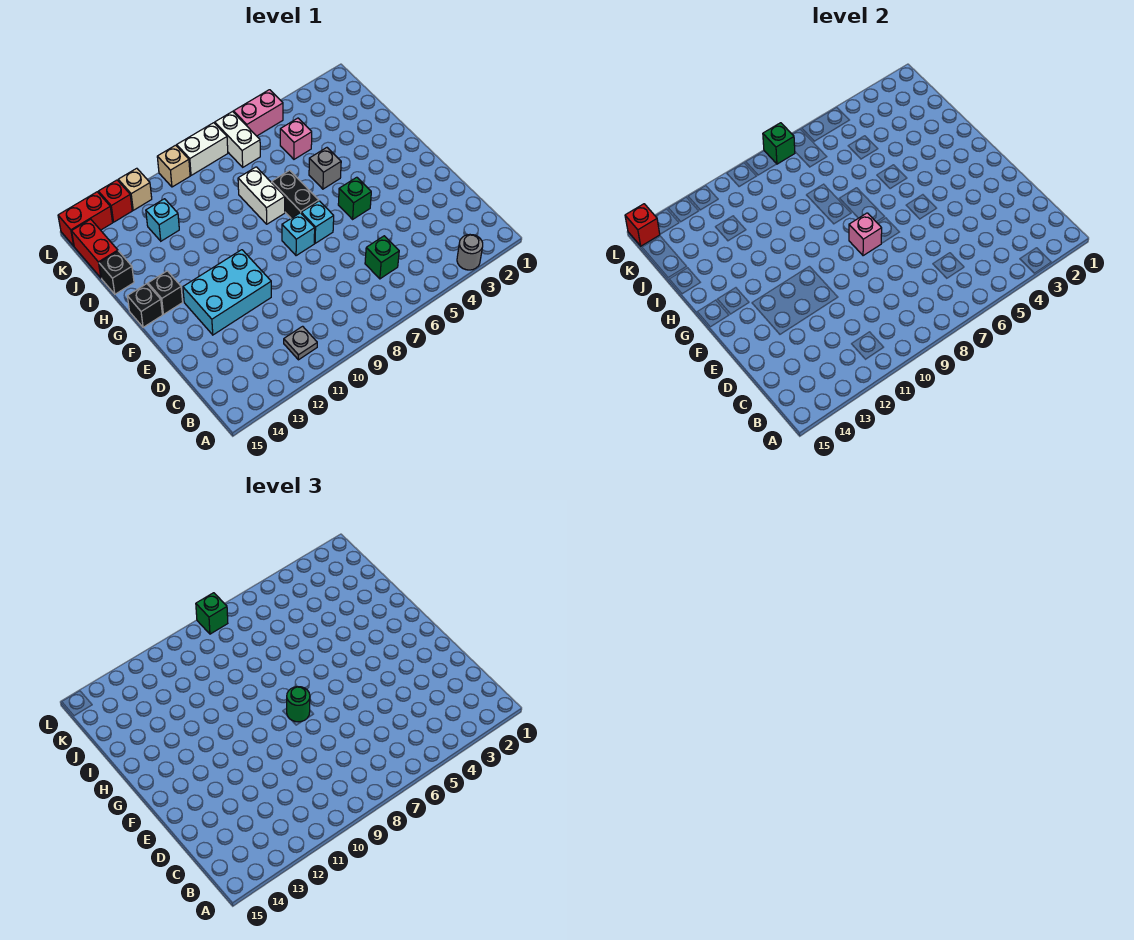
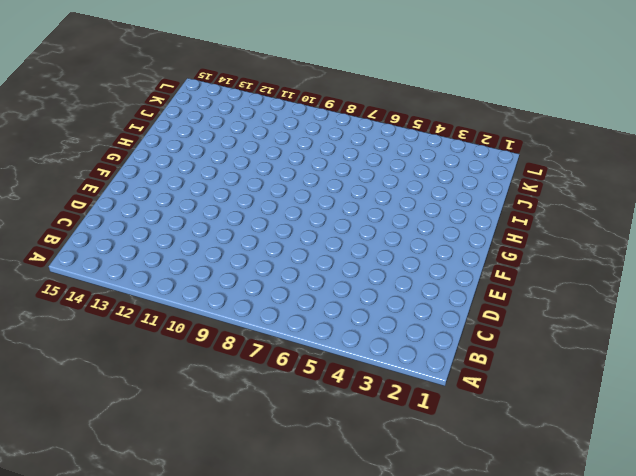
none -> grey round brick A3 level 1
none -> grey plate B11 level 1
none -> green brick C6 level 1

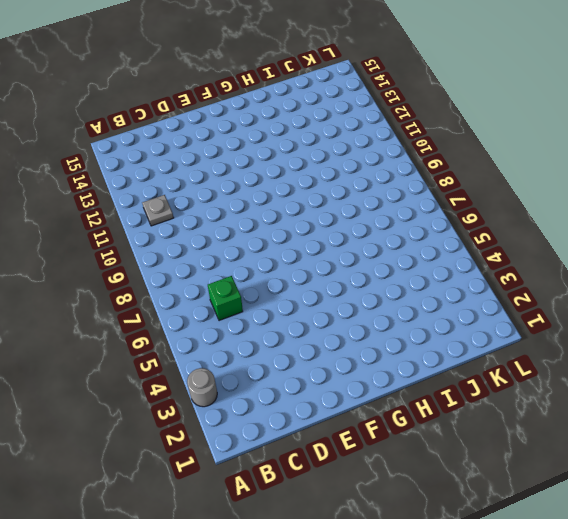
none -> cyan brick E11:F13 level 1
none -> green brick F5 level 1
none -> cyan brick F7 level 1

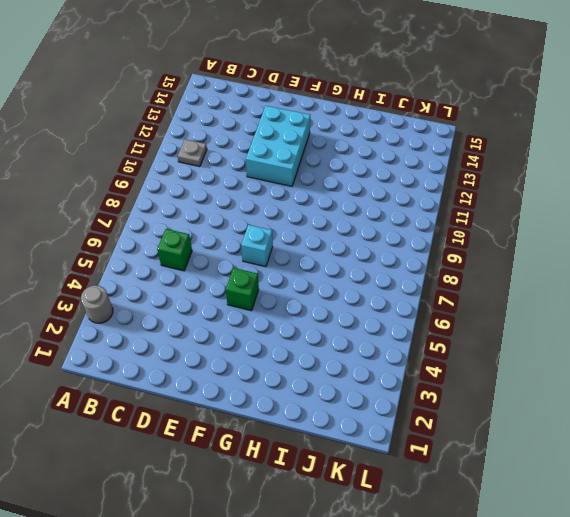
none -> cyan brick F8 level 1
none -> black brick G7:H7 level 1
none -> black brick G14 level 1

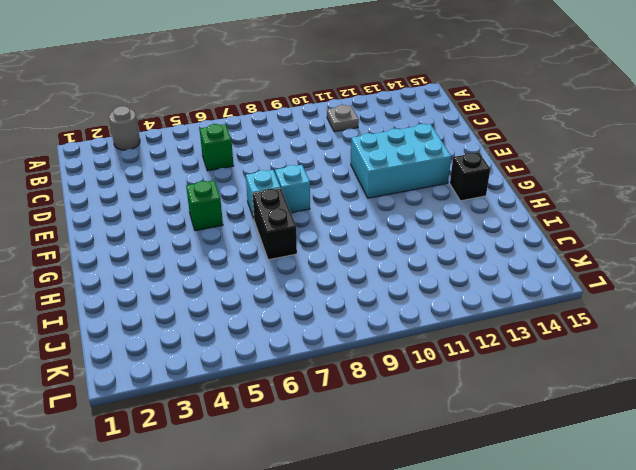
none -> black brick G15 level 1
none -> grey brick H5 level 1
none -> white brick H8:I8 level 1

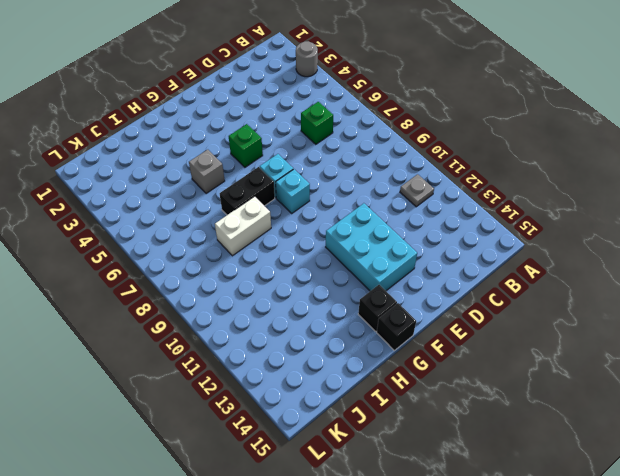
none -> black brick I15 level 1
none -> pink brick J5 level 1
none -> cyan brick J12 level 1

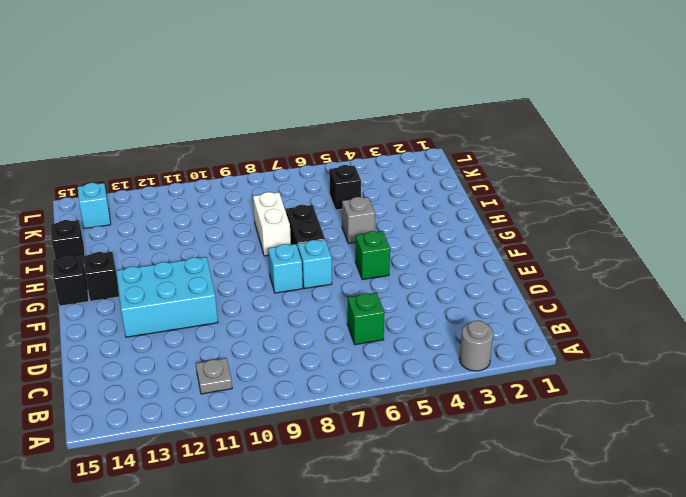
black brick J5 level 1 -> pink brick J5 level 1
cyan brick K14 level 1 -> cyan brick J12 level 1
none -> red brick J15:K15 level 1
none -> white brick K7:L7 level 1
none -> pink brick L5:L6 level 1

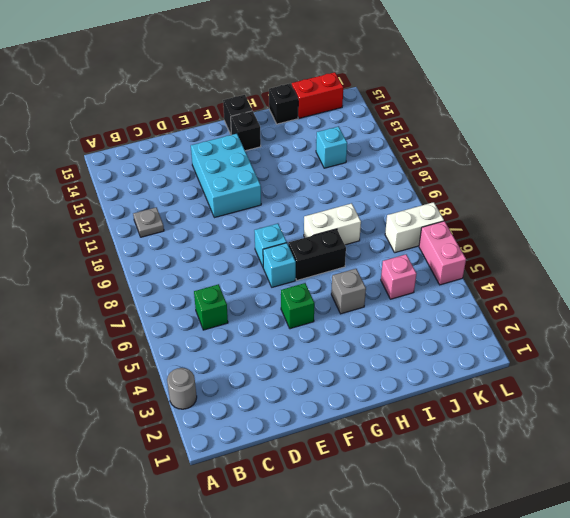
none -> white brick L8:L9 level 1
none -> tan brick L10 level 1
none -> tan brick L12 level 1

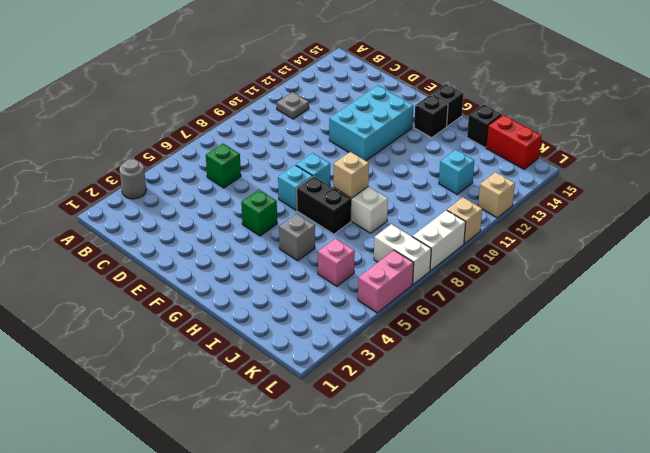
tan brick H8 level 2 -> none
none -> red brick L13 level 1
none -> red brick L14:L15 level 1
none -> pink brick F8 level 2

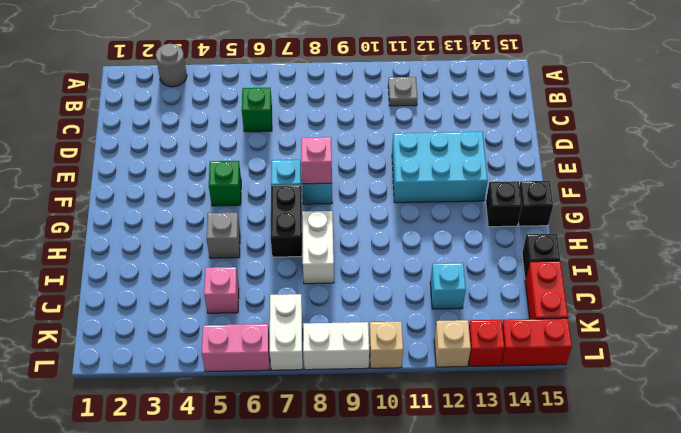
none -> green brick L8 level 2
none -> red brick L15 level 2
none -> green round brick F8 level 3

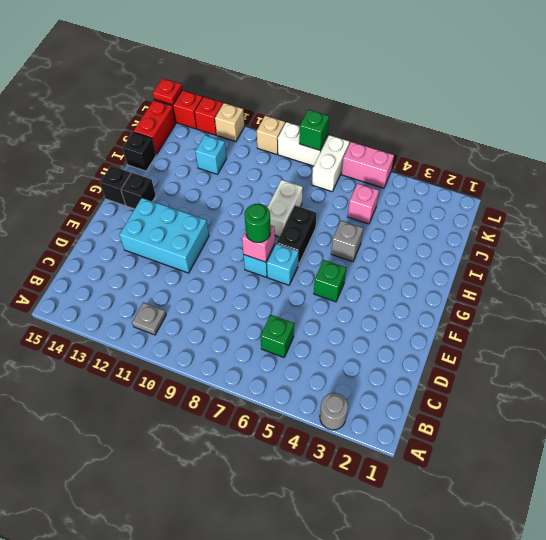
red plate L15 level 2 -> red brick L15 level 2
none -> green brick L8 level 3

